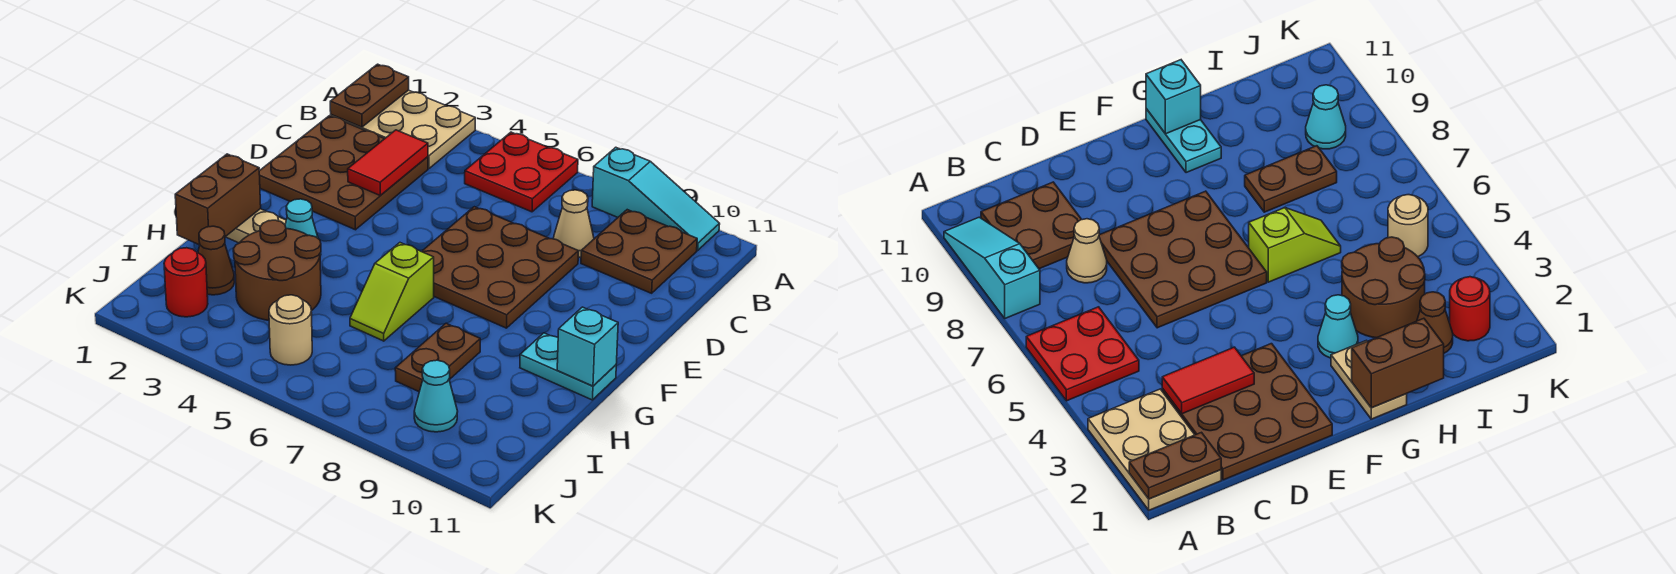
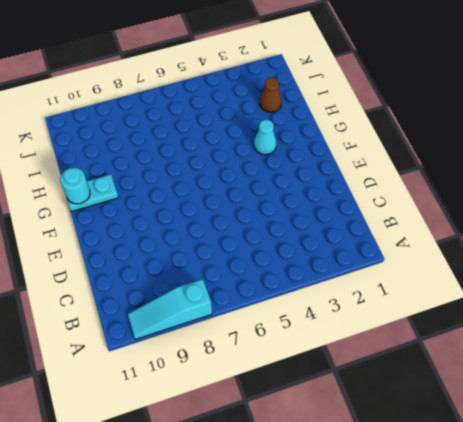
cyan round brick G11 level 2 -> cyan brick G11 level 2
none -> tan plate A1:B3 level 1
none -> red plate A5:B6 level 1
none -> brown plate B9:C10 level 1

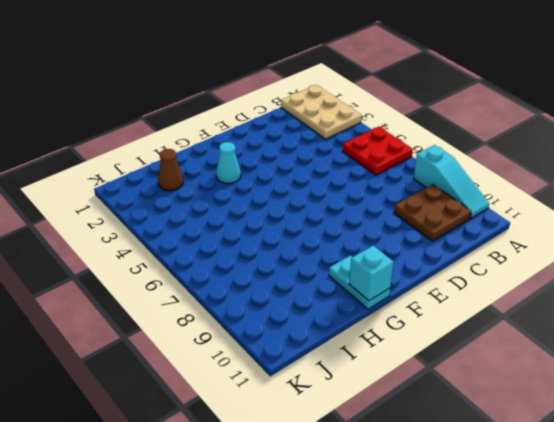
none -> brown plate C1:E3 level 1
none -> tan cone C8 level 1
none -> brown plate D6:F8 level 1

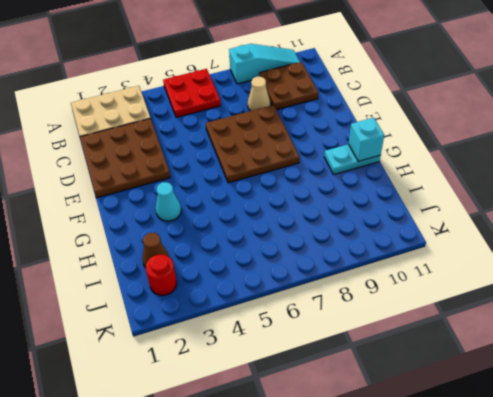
none -> tan plate G1:G2 level 1
none -> lime slope G6:H6 level 1 top G
none -> brown round brick H3:I4 level 1

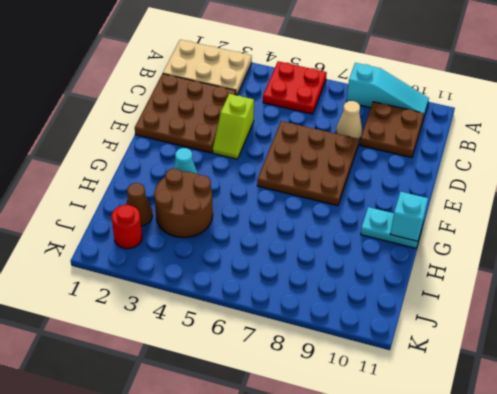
lime slope D4:E4 level 1 top D -> lime slope G6:H6 level 1 top G
none -> tan plate G1:G2 level 1
none -> brown plate H8:I8 level 1
none -> tan round brick J5 level 1

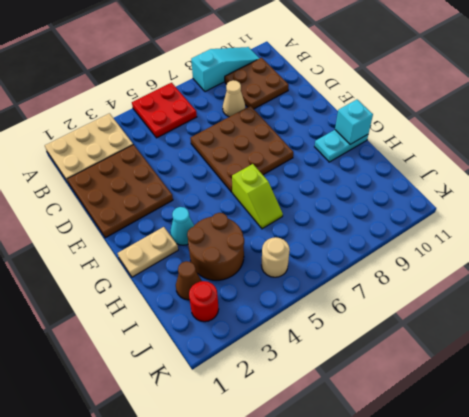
none -> brown plate H8:I8 level 1
none -> cyan cone J9 level 1
none -> brown plate A1:B1 level 2

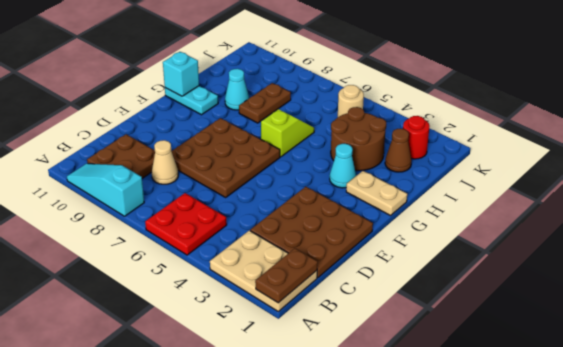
cyan cone H9 level 1 -> cyan cone J9 level 1
none -> red tile C3:D3 level 2
none -> brown brick G1:H1 level 2

